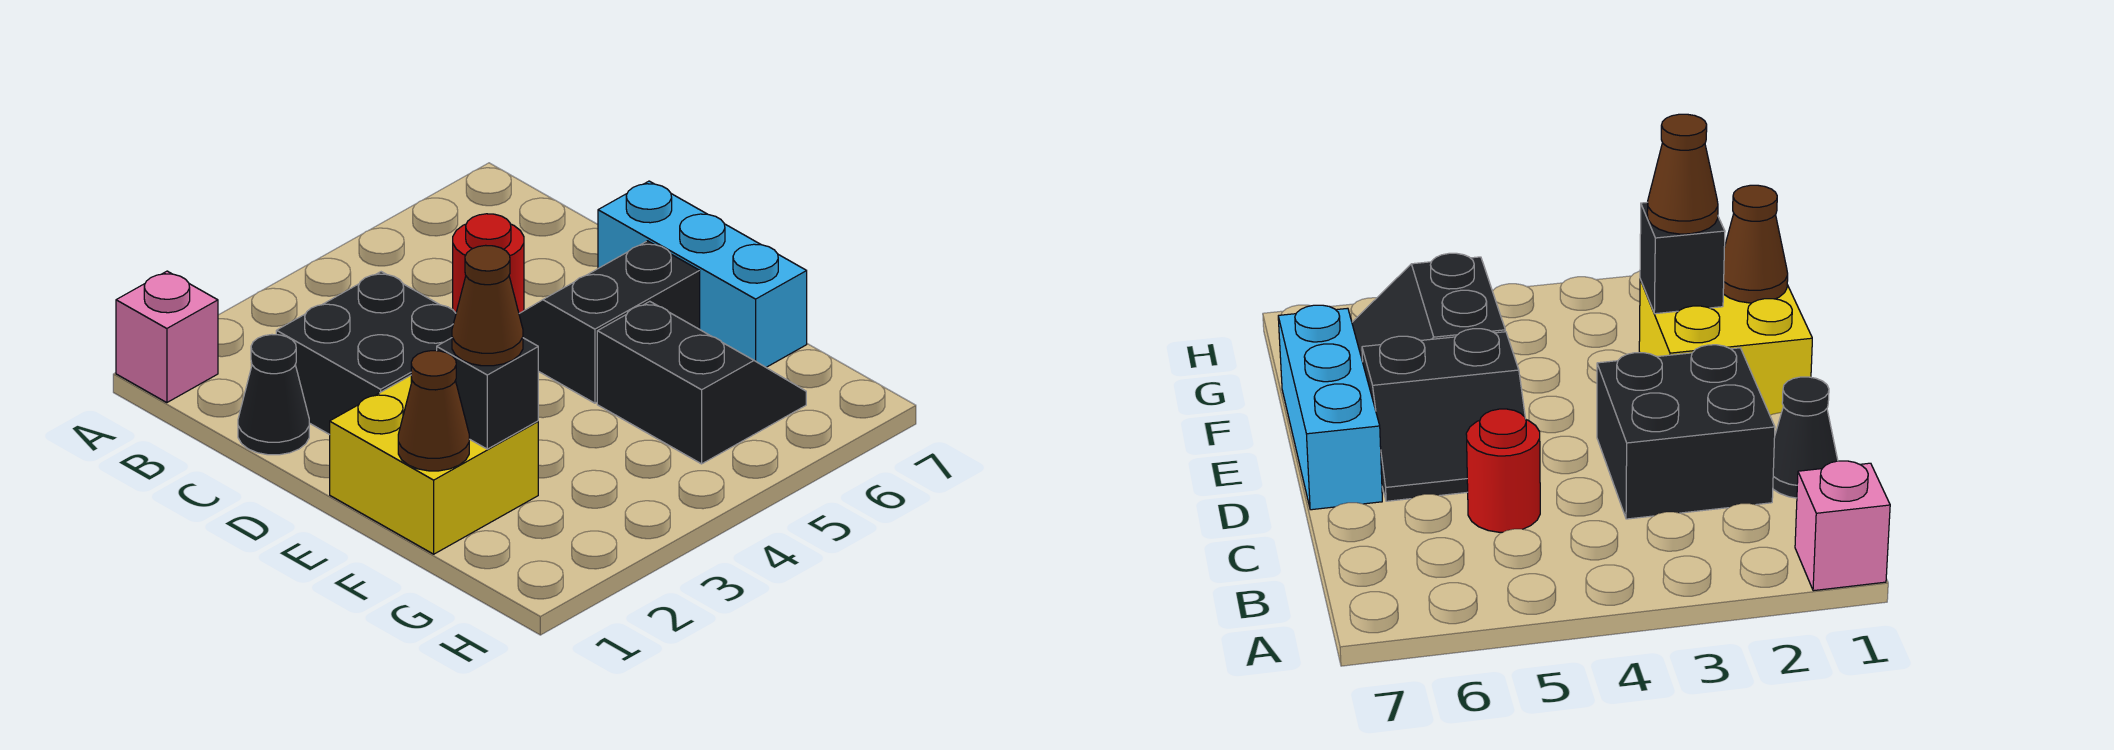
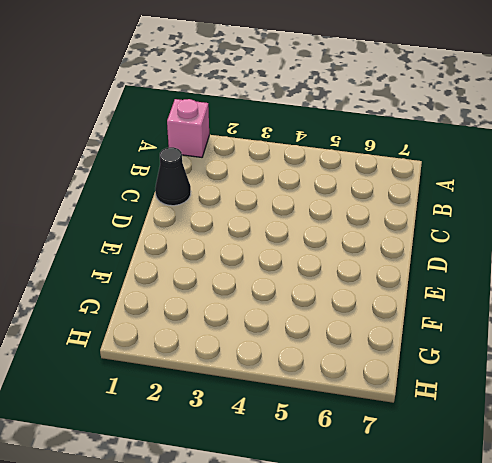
none -> black brick C2:D3 level 1
none -> red round brick C5 level 1

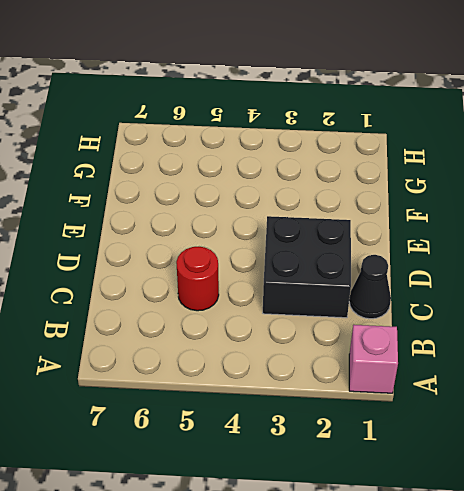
none -> black slope D5:E6 level 1 top E
none -> cyan brick D7:F7 level 1

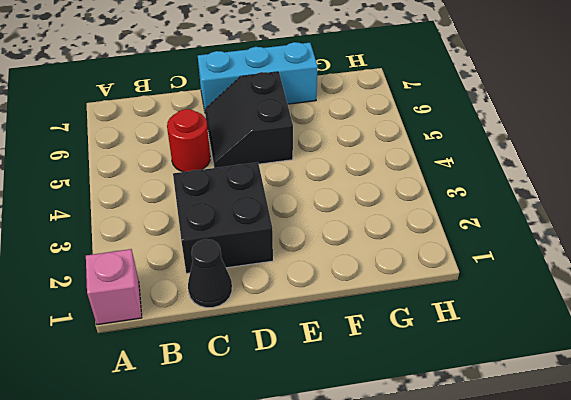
none -> yellow brick E1:F2 level 1
none -> black slope F5:G6 level 1 top 5

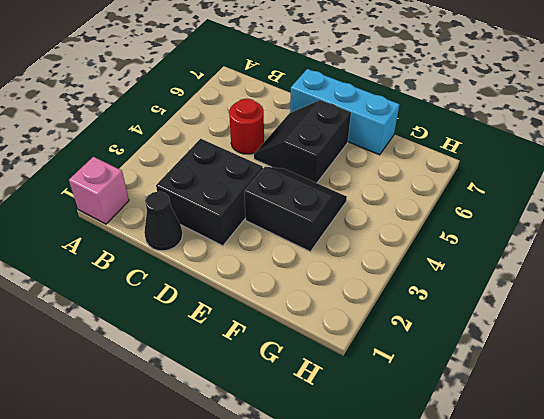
black slope E3:F4 level 1 top 3 -> black slope F5:G6 level 1 top 5
none -> yellow brick E1:F2 level 1
none -> brown cone F1 level 2

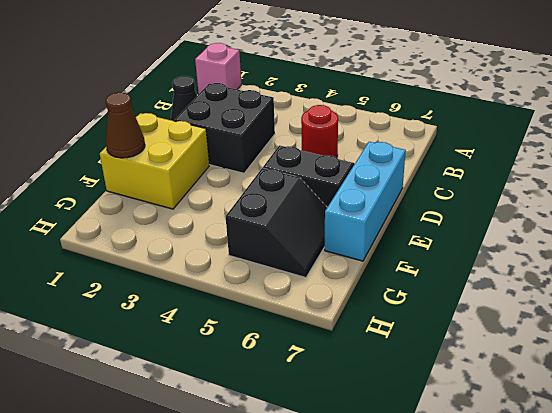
none -> black brick F2 level 2
none -> brown cone F2 level 3

